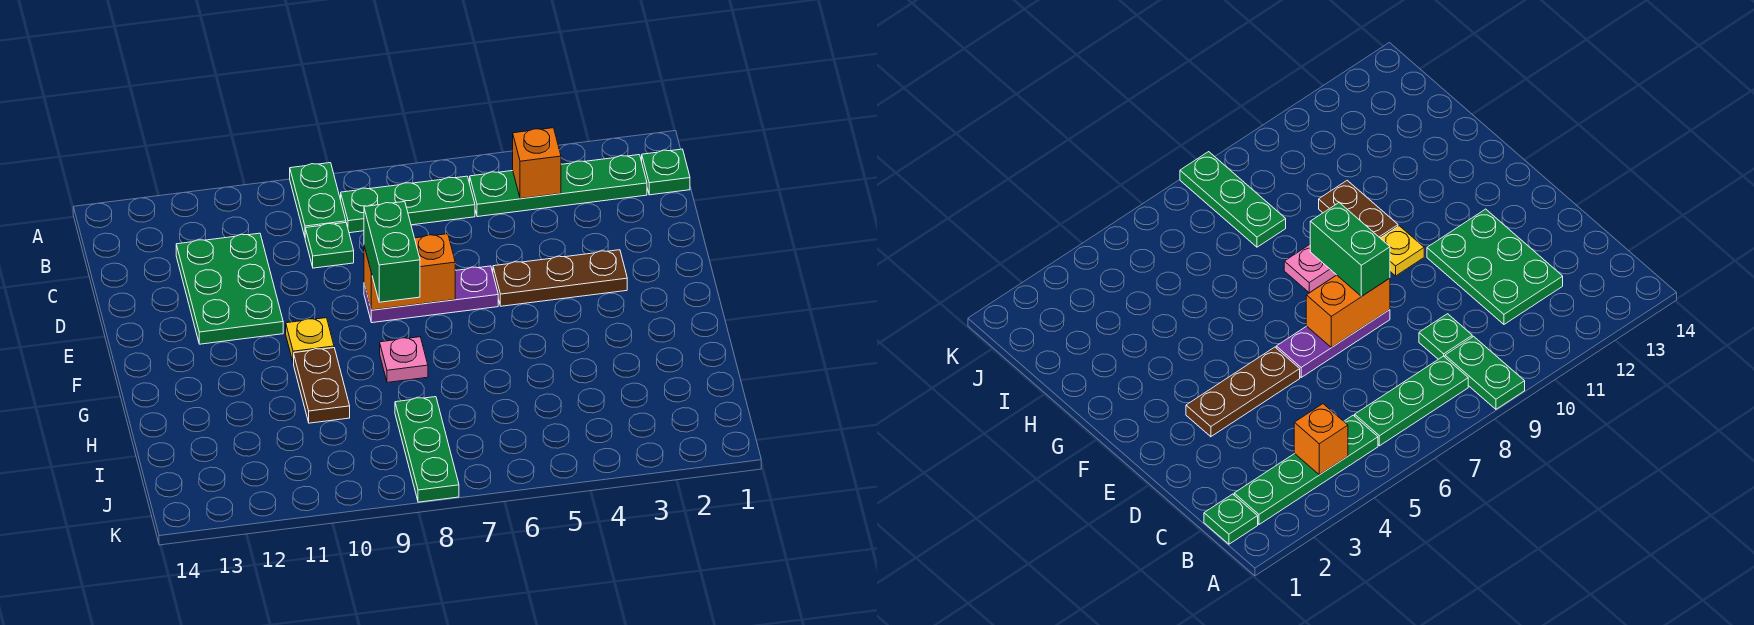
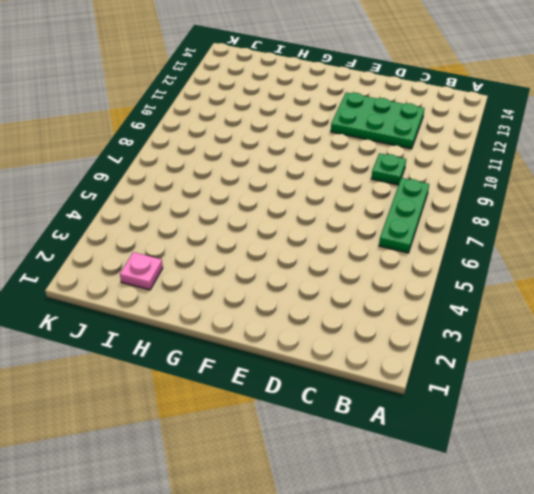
pink plate I2 level 1 -> pink plate G8 level 1
none -> green plate A9:B9 level 1
none -> green plate B1 level 1
none -> green plate B2:B5 level 1

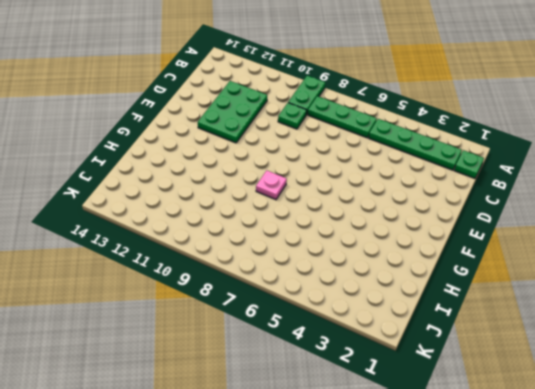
none -> brown plate E3:E5 level 1
none -> purple plate E6:E8 level 1
none -> yellow plate F10 level 1

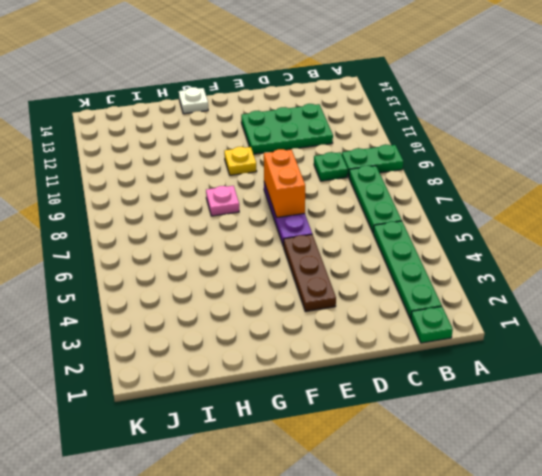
white plate G14 level 1 -> none
none -> brown plate G10:H10 level 1
none -> green plate I8:K8 level 1
none -> orange brick B4 level 2

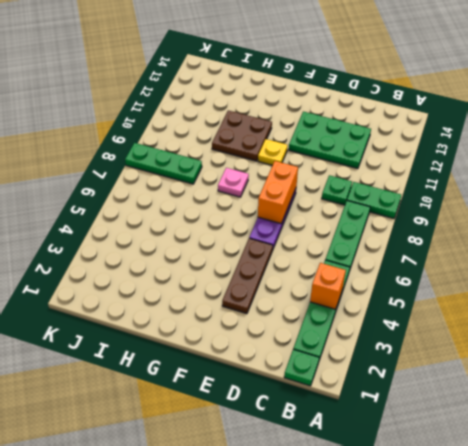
brown plate G10:H11 level 1 -> brown plate G10:H10 level 1
none -> green brick E8:F8 level 3

